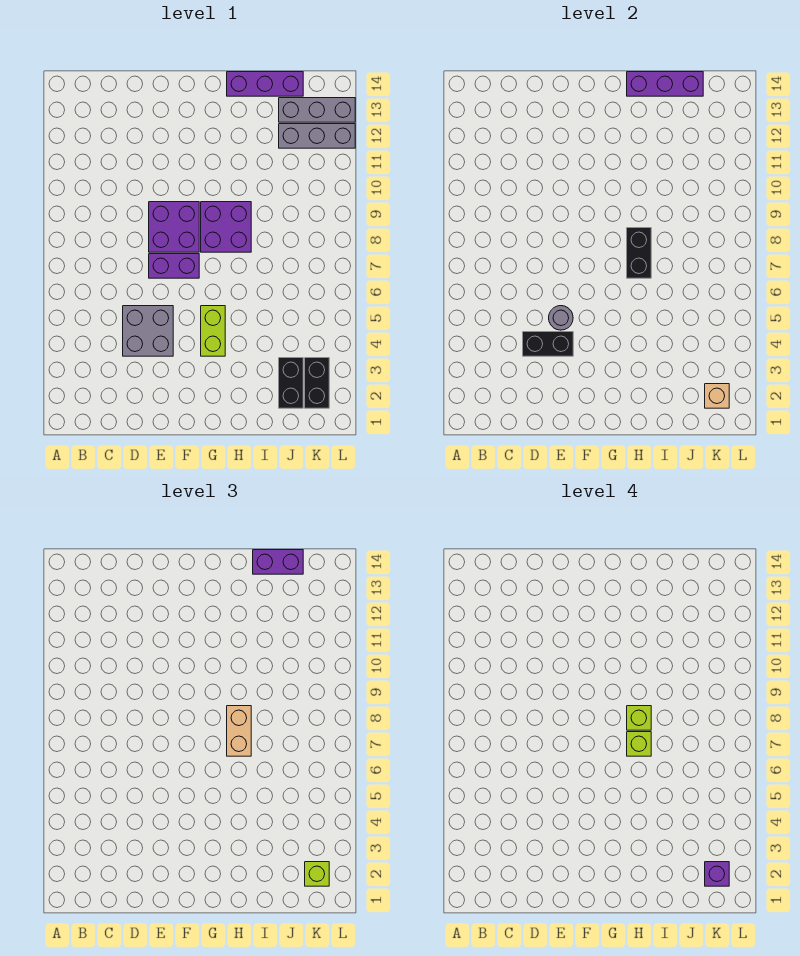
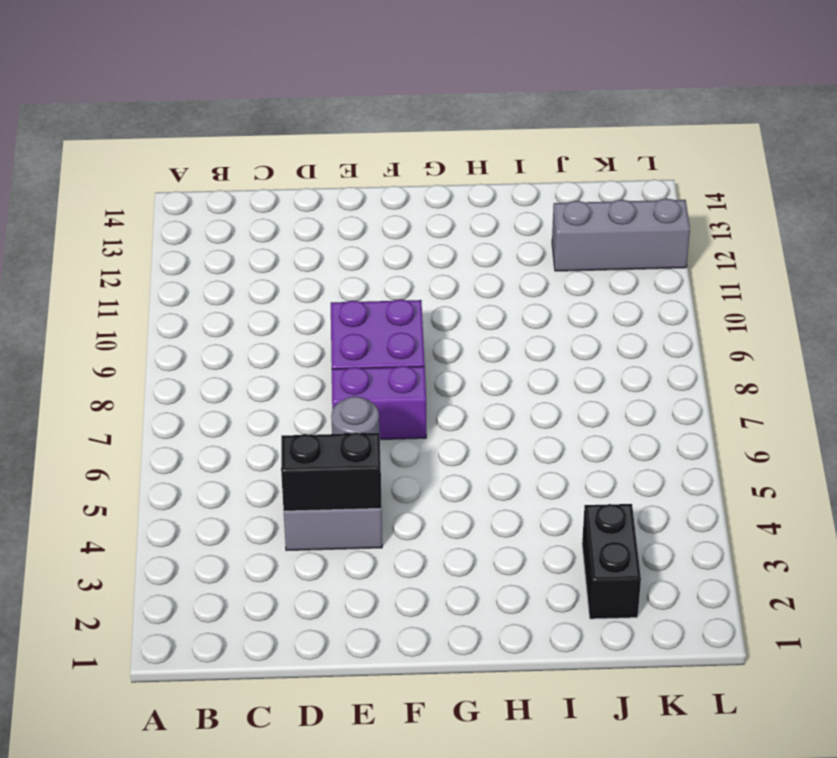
none -> lime brick G4:G5 level 1
none -> purple brick G8:H9 level 1
none -> purple brick H14:J14 level 1

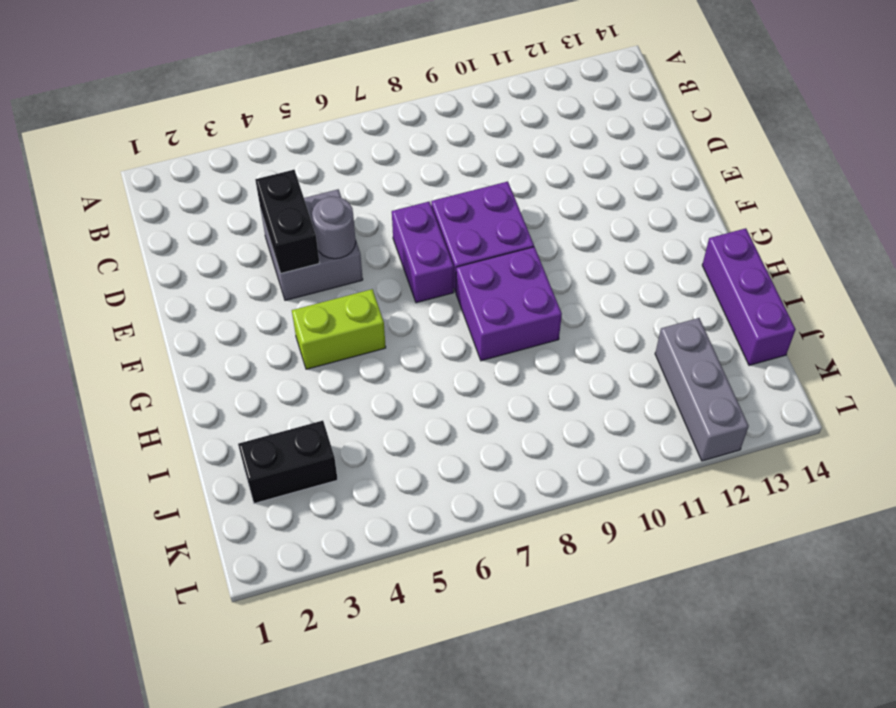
none -> grey brick J13:L13 level 1
none -> black brick K2:K3 level 1
none -> black brick H7:H8 level 2

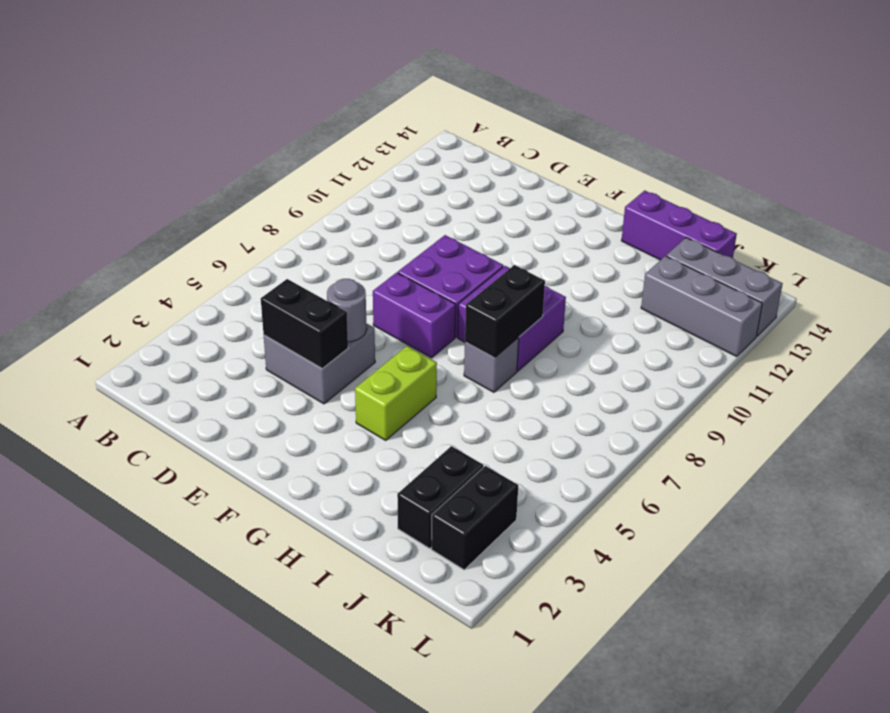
grey brick H7 level 1 -> none
none -> purple brick H14:J14 level 2
none -> tan brick K2 level 2
none -> tan brick H7:H8 level 3

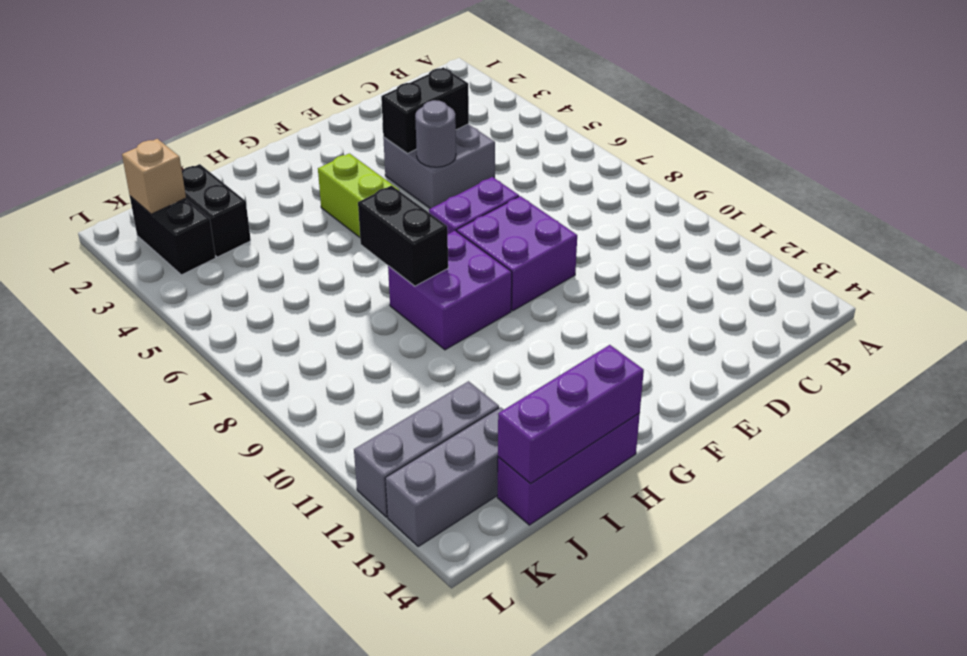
none -> tan brick H7:H8 level 3
none -> purple brick I14:J14 level 3
none -> lime brick K2 level 3

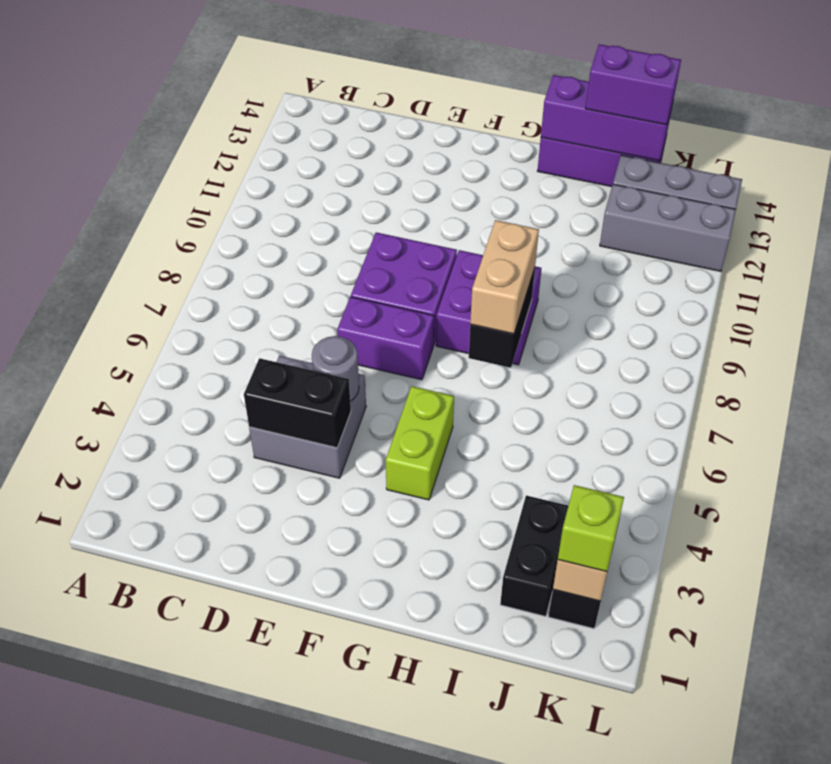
none -> lime brick H7 level 4
none -> lime brick H8 level 4
none -> purple brick K2 level 4

